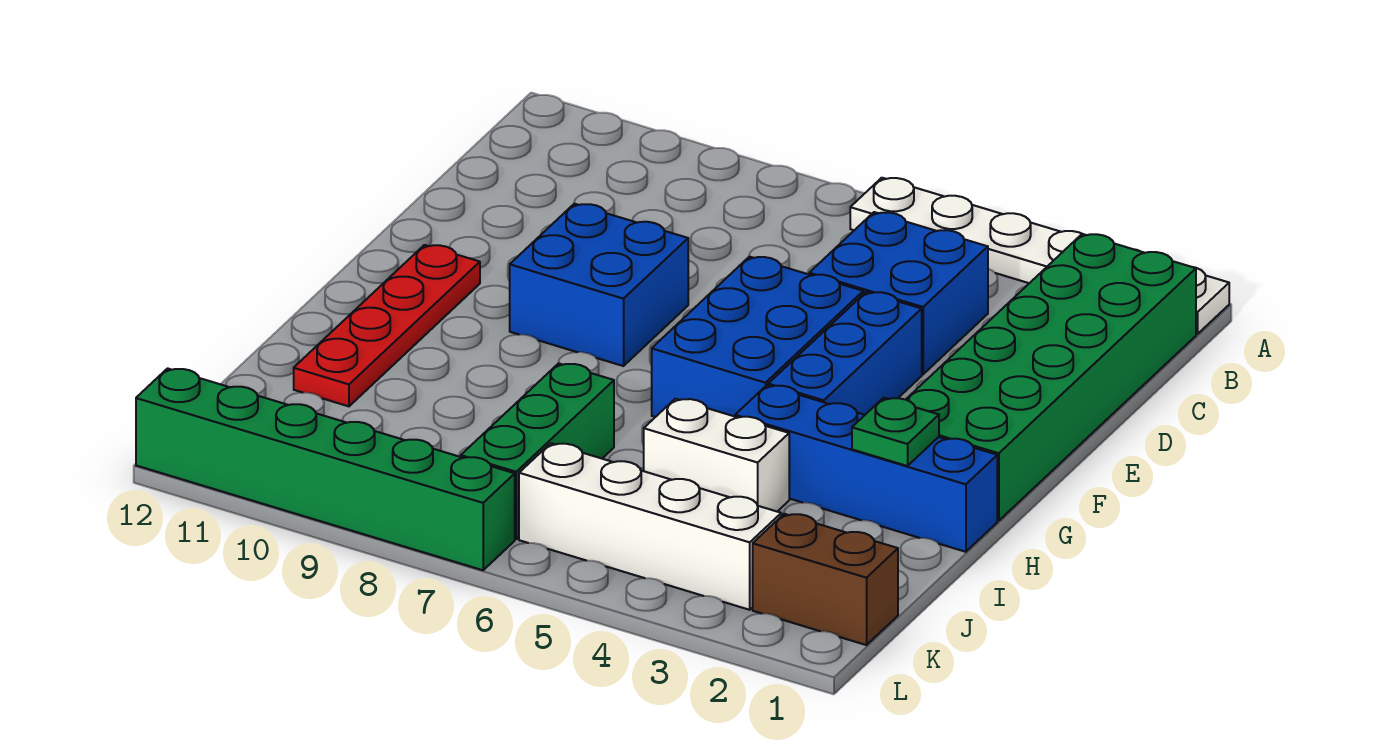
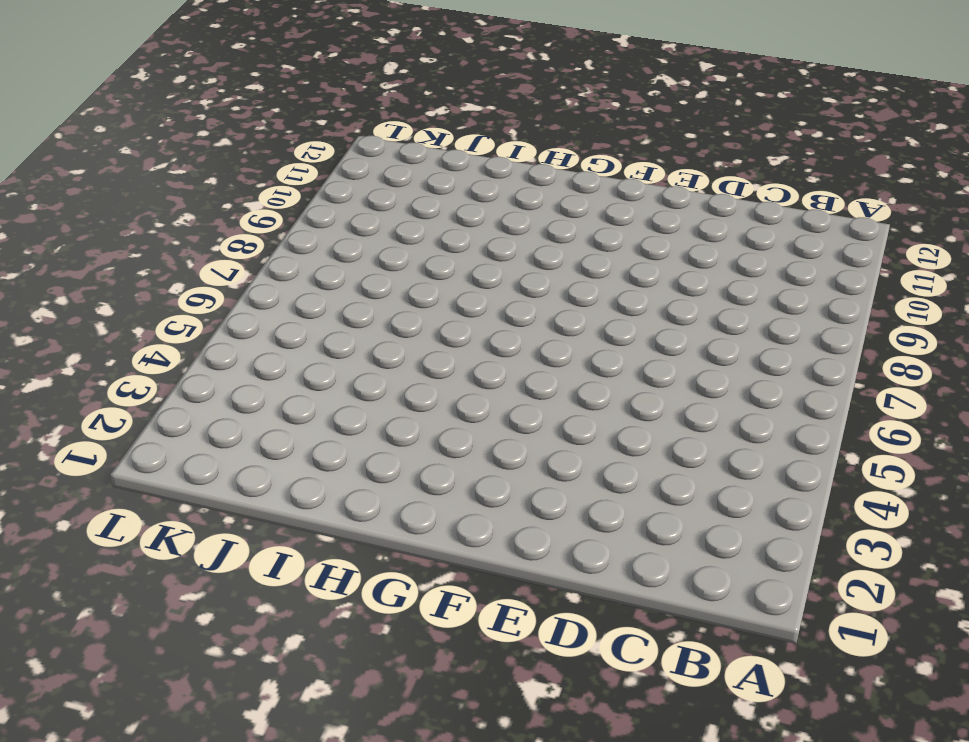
none -> white plate A1:A6 level 1
none -> green brick B1:G2 level 1
none -> blue brick C4:D5 level 1

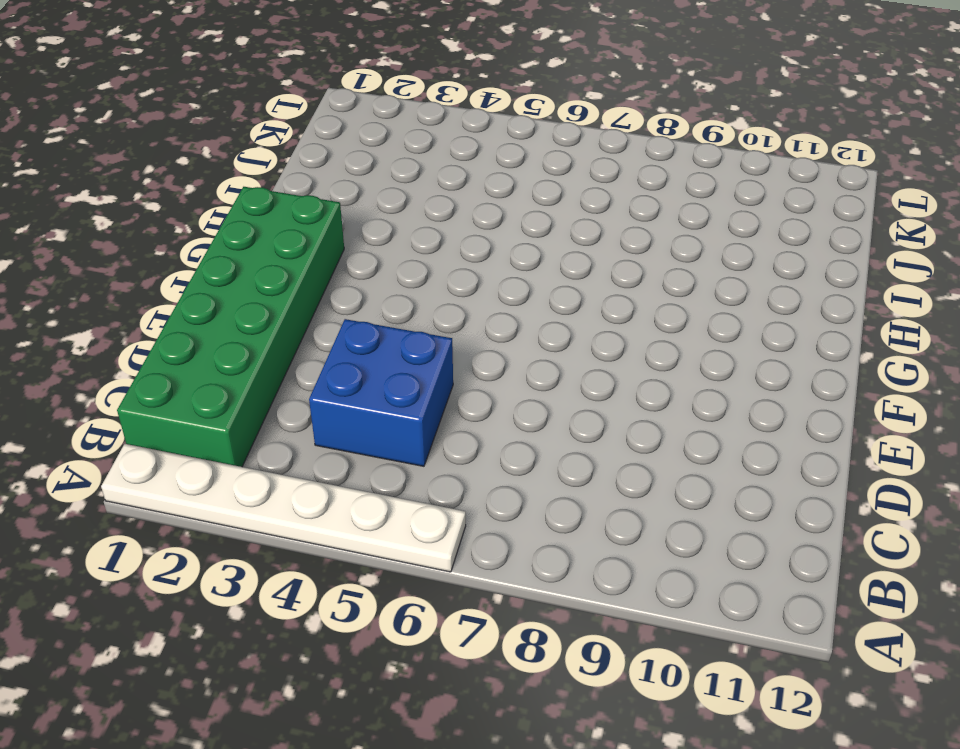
none -> blue brick E4:G4 level 1
none -> blue brick E5:G6 level 1
none -> blue brick E8:F9 level 1

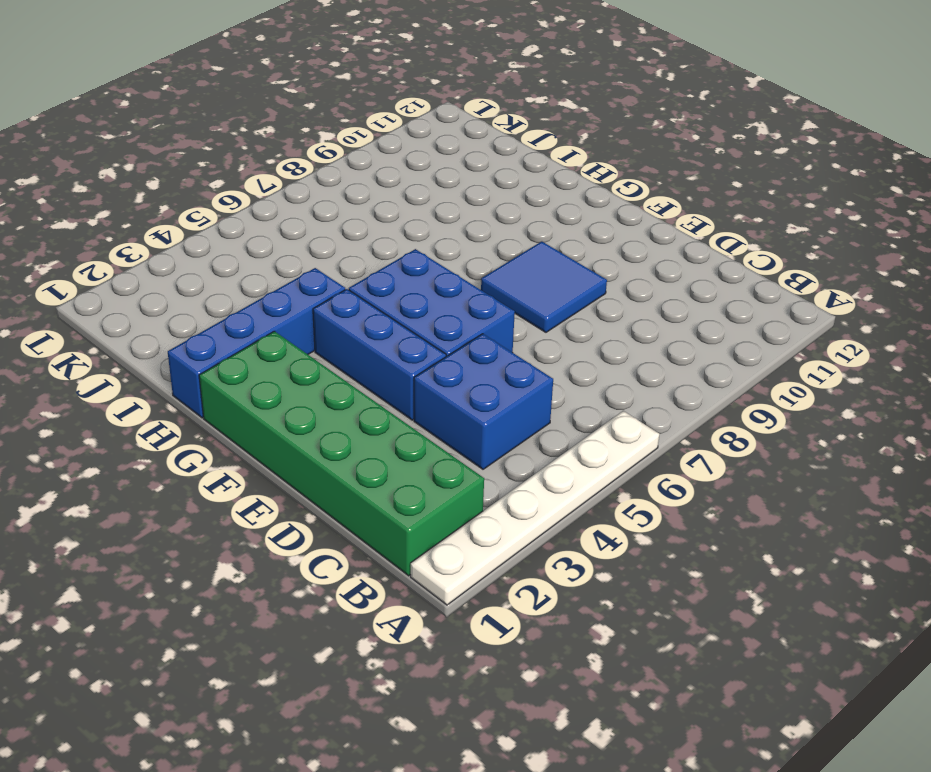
blue tile E8:F9 level 1 -> blue brick E8:F9 level 1
none -> red plate F11:I11 level 1
none -> white brick I4:I5 level 1
none -> green brick I7:K7 level 1

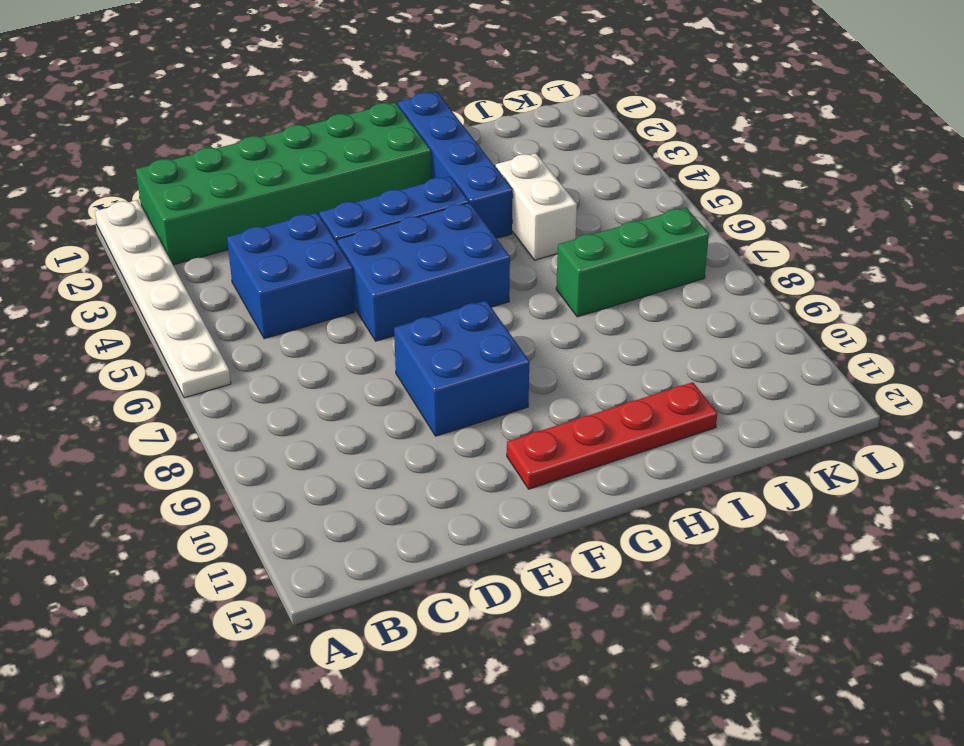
none -> brown brick K1:K2 level 1
none -> white brick K3:K6 level 1
none -> green brick L7:L12 level 1

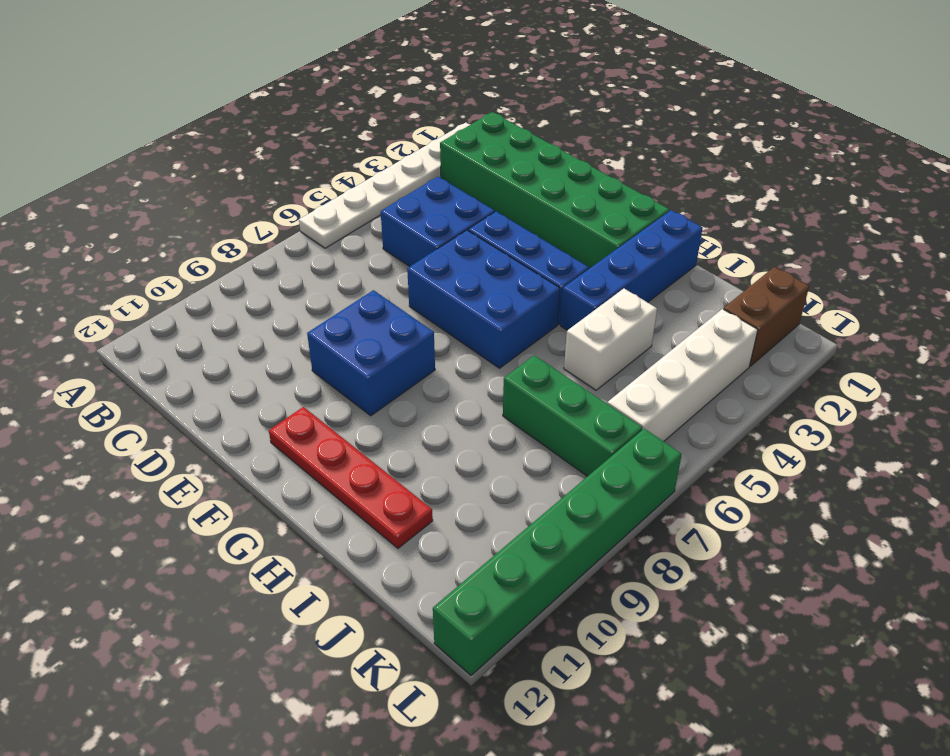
none -> green plate H2 level 2

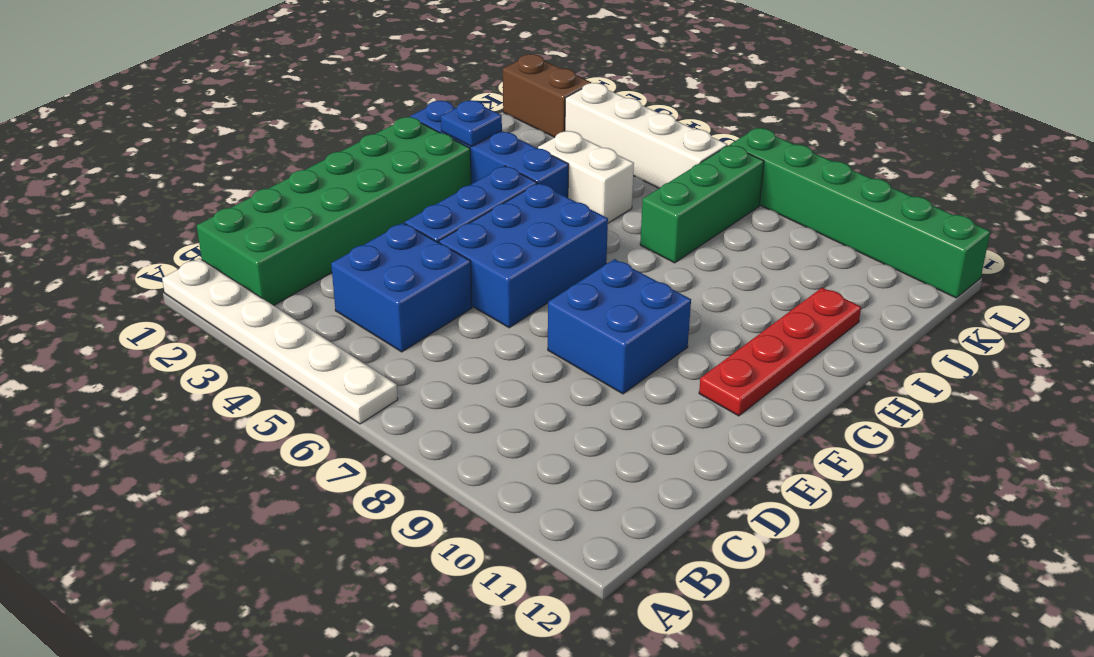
blue plate H2 level 2 -> green plate H2 level 2

